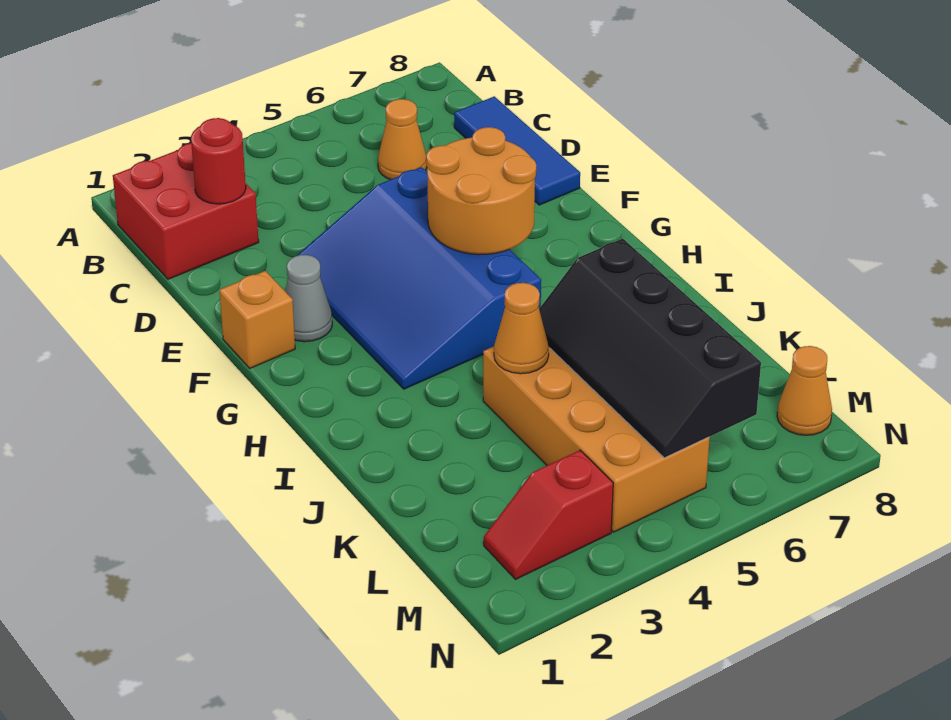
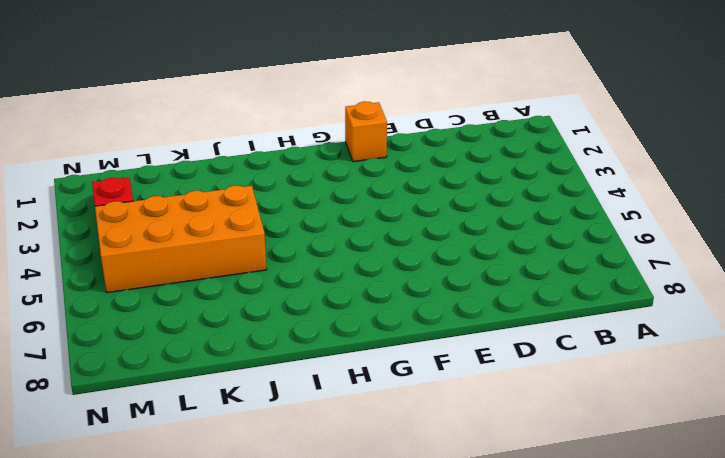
none -> red brick B1:C2 level 1
none -> orange cone C6 level 1
none -> blue tile C8:E8 level 1

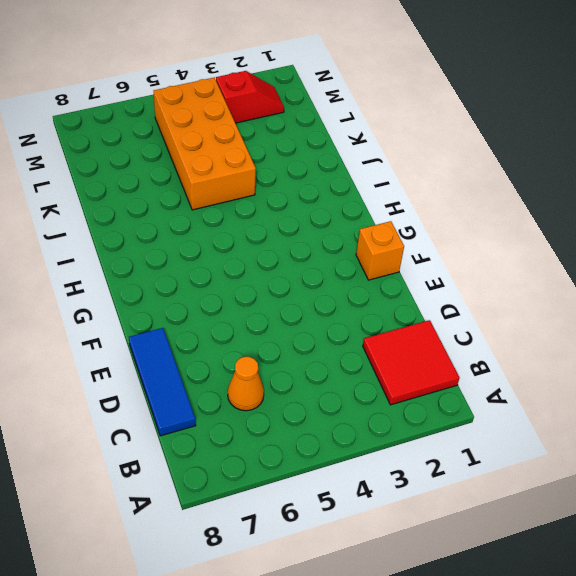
red tile B1:C2 level 1 -> red brick B1:C2 level 1
none -> blue slope E3:H5 level 1 top 5
none -> grey cone F2 level 1
none -> orange cone M8 level 1

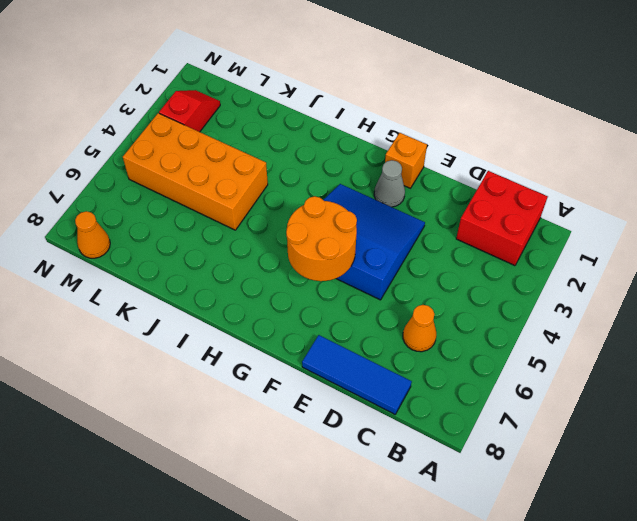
blue slope E3:G5 level 1 top 5 -> blue slope E3:H5 level 1 top 5
none -> red round brick C2 level 2
none -> orange cone J4 level 2
none -> black slope J5:M6 level 2 top 6

